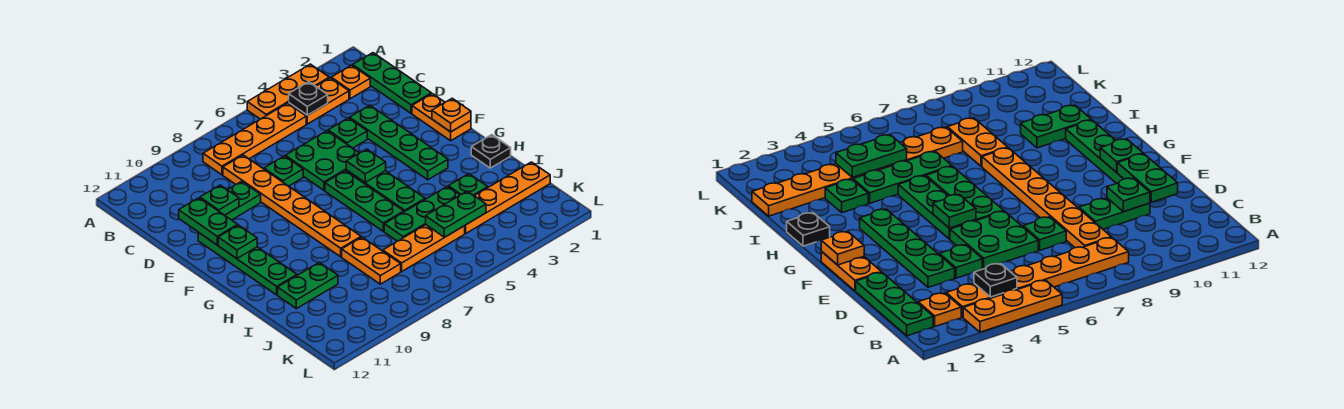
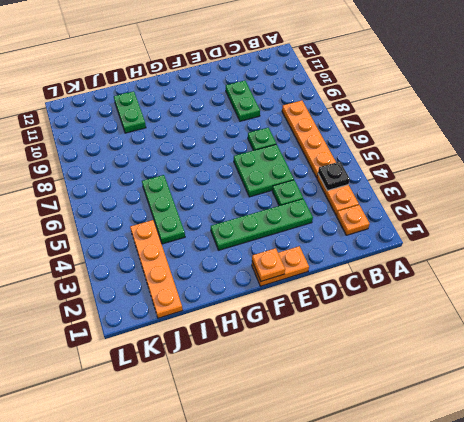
none -> orange plate A3:A5 level 1
none -> green plate B1:D1 level 1
none -> orange plate C8:H8 level 1

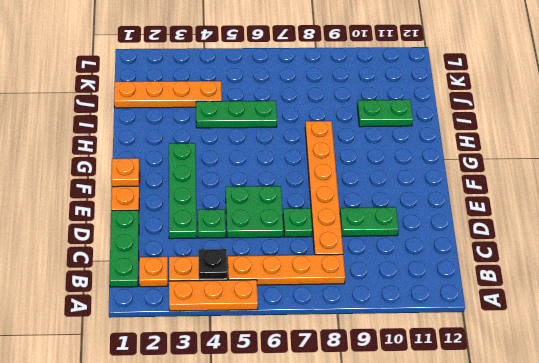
none -> green plate E11:H11 level 1
none -> green plate F5:H5 level 1
none -> green plate F6:H6 level 1

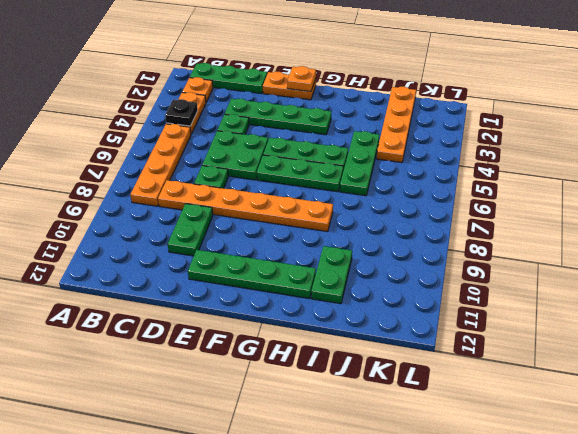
none -> orange plate A3:A5 level 1
none -> black plate H1 level 1
none -> green plate I3 level 1

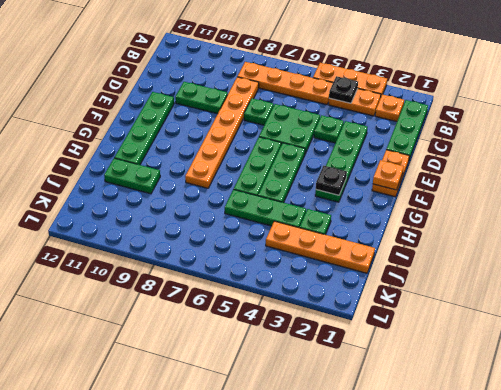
black plate G3 level 2 -> black plate H1 level 1
none -> orange plate I8:J8 level 1
none -> orange plate J5:J7 level 1
none -> green plate D10 level 2

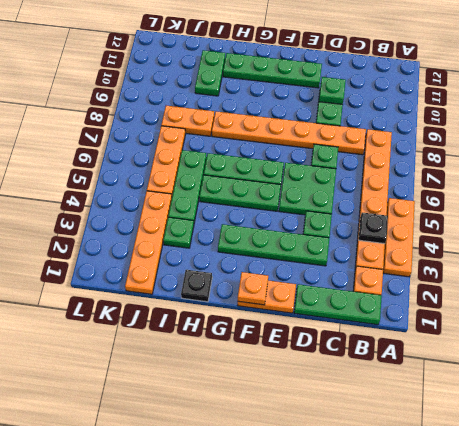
none -> green plate D11:E11 level 2
none -> green plate F5 level 2
none -> green plate F11 level 2

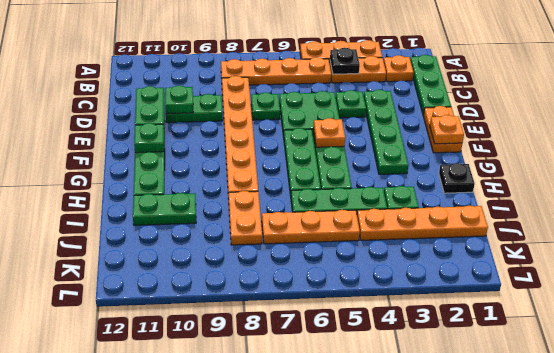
orange plate F5 level 2 -> green plate F5 level 2
none -> green plate J4:J5 level 2

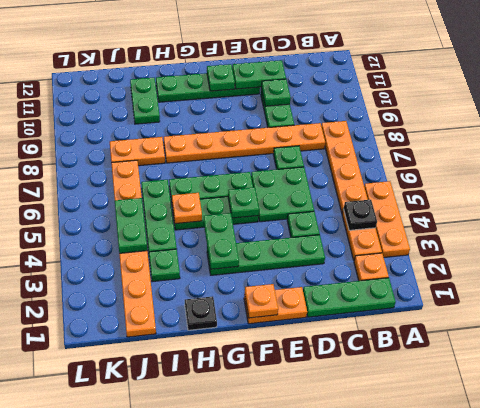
green plate G3:G4 level 2 -> none
orange plate H5 level 2 -> none

